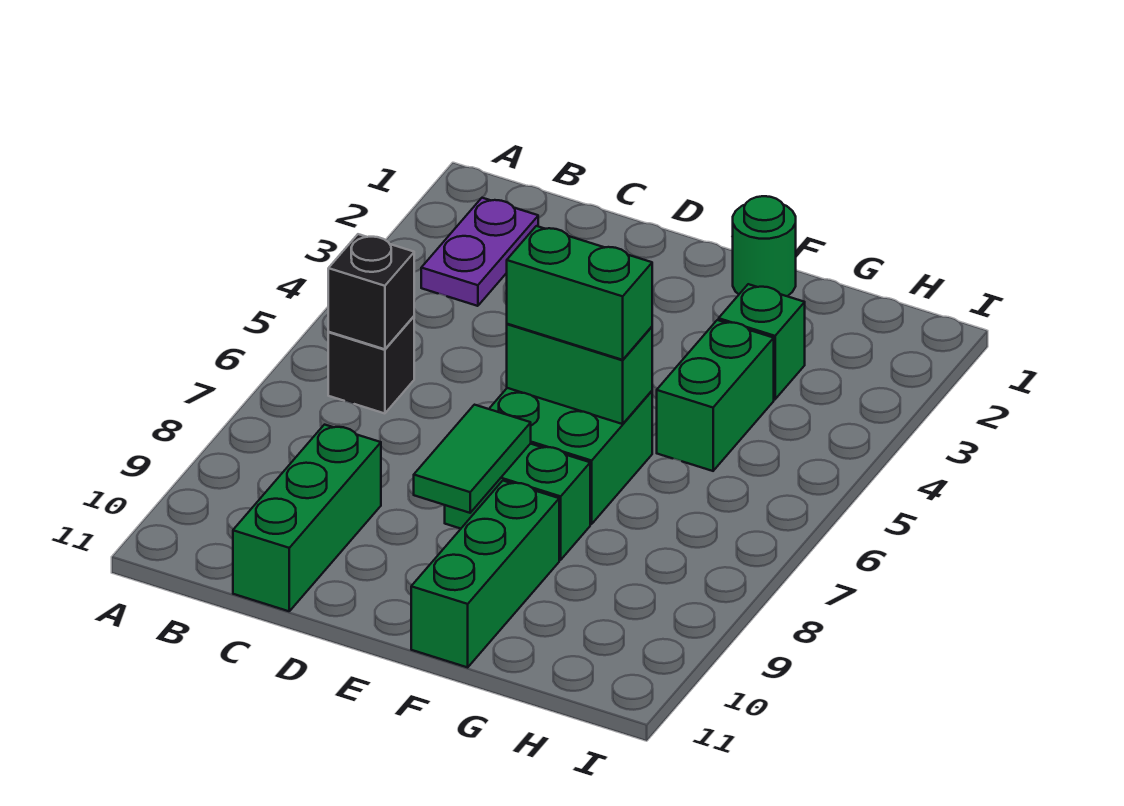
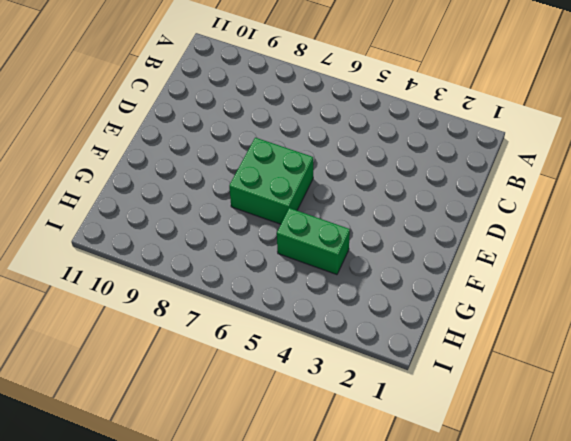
none -> purple plate B2:B3 level 1
none -> black brick B6 level 1
none -> green brick C9:C11 level 1

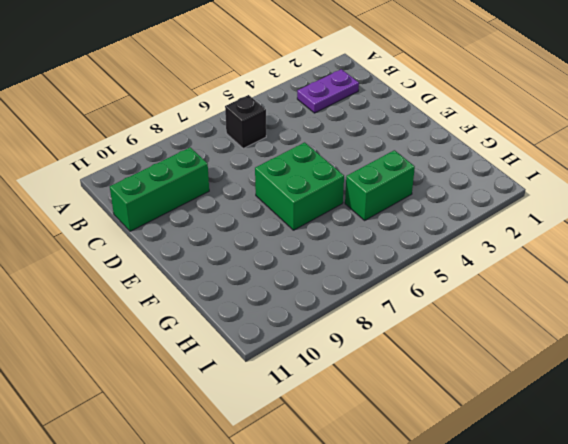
none -> green brick E8:F8 level 1
none -> green round brick F1 level 1
none -> green brick F9:F11 level 1

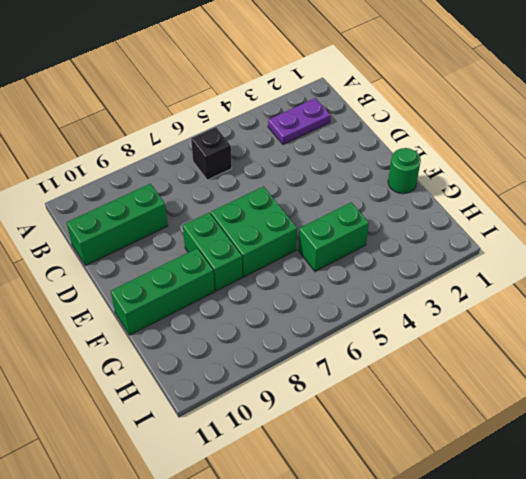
none -> green brick G3 level 1
none -> black brick B6 level 2
none -> green brick E6:F6 level 2

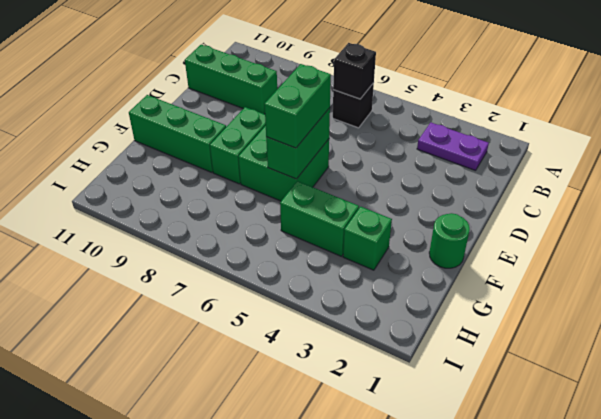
none -> green tile E8:E9 level 2

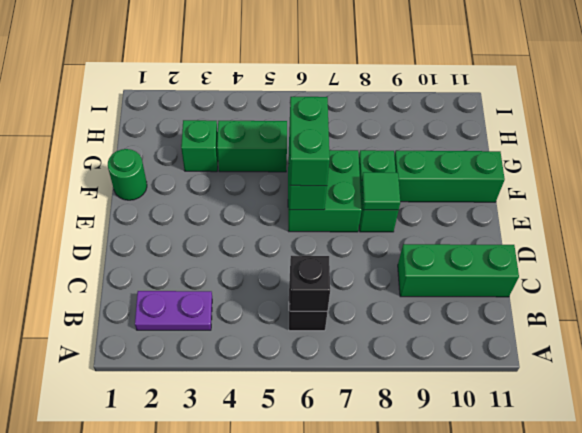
green tile E8 level 2 -> green tile E8:E9 level 2

